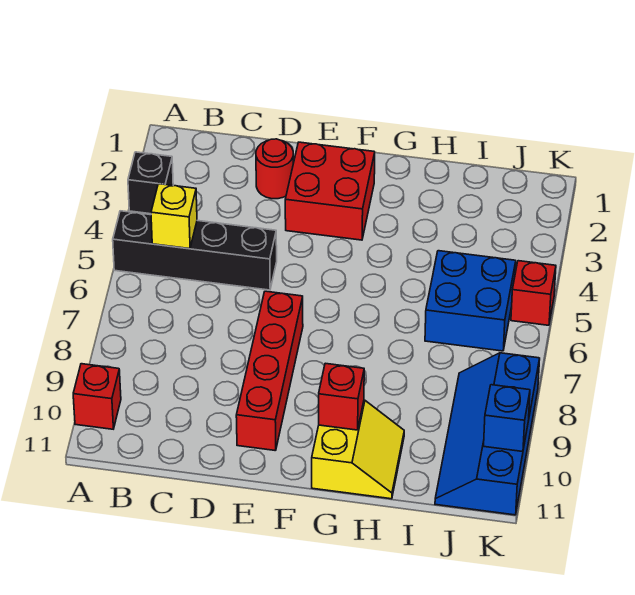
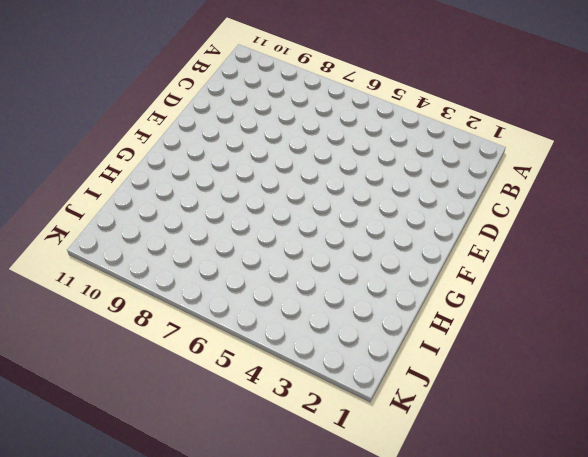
none -> black brick A3 level 1
none -> black brick A5:D5 level 1
none -> red brick A10 level 1

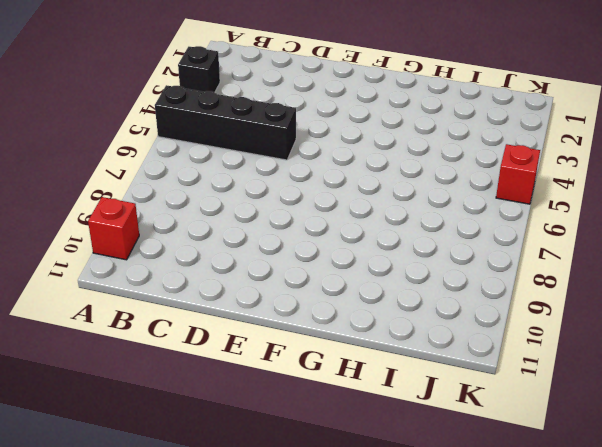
none -> red round brick D2 level 1
none -> red brick E2:F3 level 1
none -> red brick E7:E10 level 1

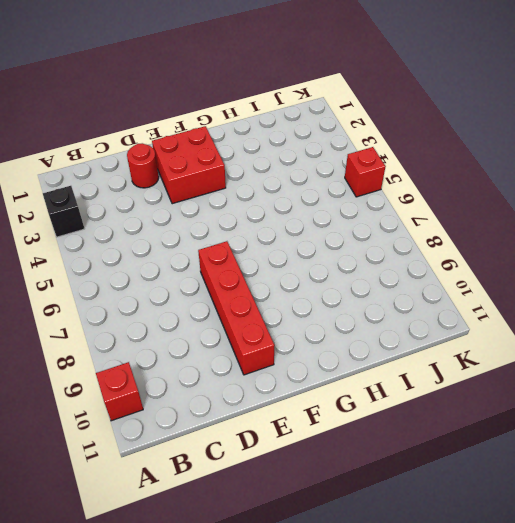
none -> black brick A5:D5 level 1
none -> yellow slope G10:H11 level 1 top G
none -> blue brick I5:J6 level 1

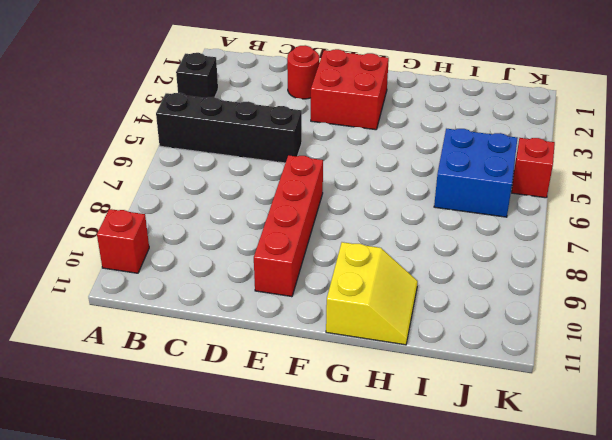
none -> blue slope J8:K11 level 1 top K
none -> yellow brick B5 level 2
none -> red brick G10 level 2

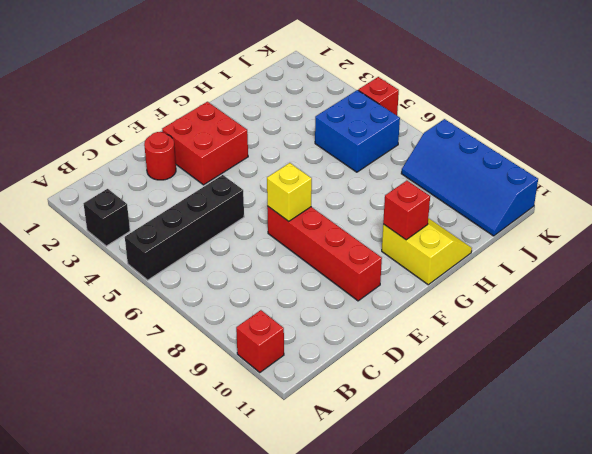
yellow brick E7 level 2 -> yellow brick B5 level 2
none -> blue brick K10 level 2

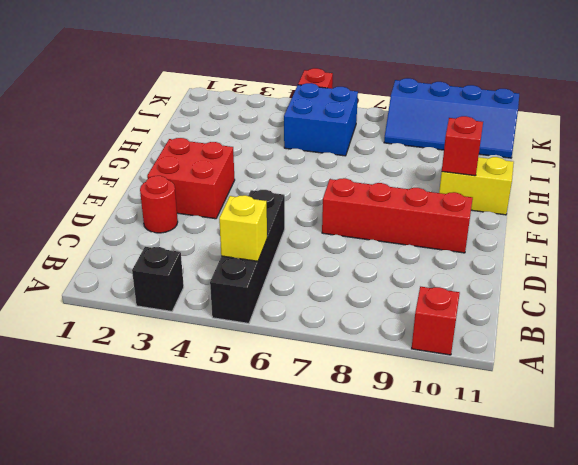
none -> blue brick K10 level 2

